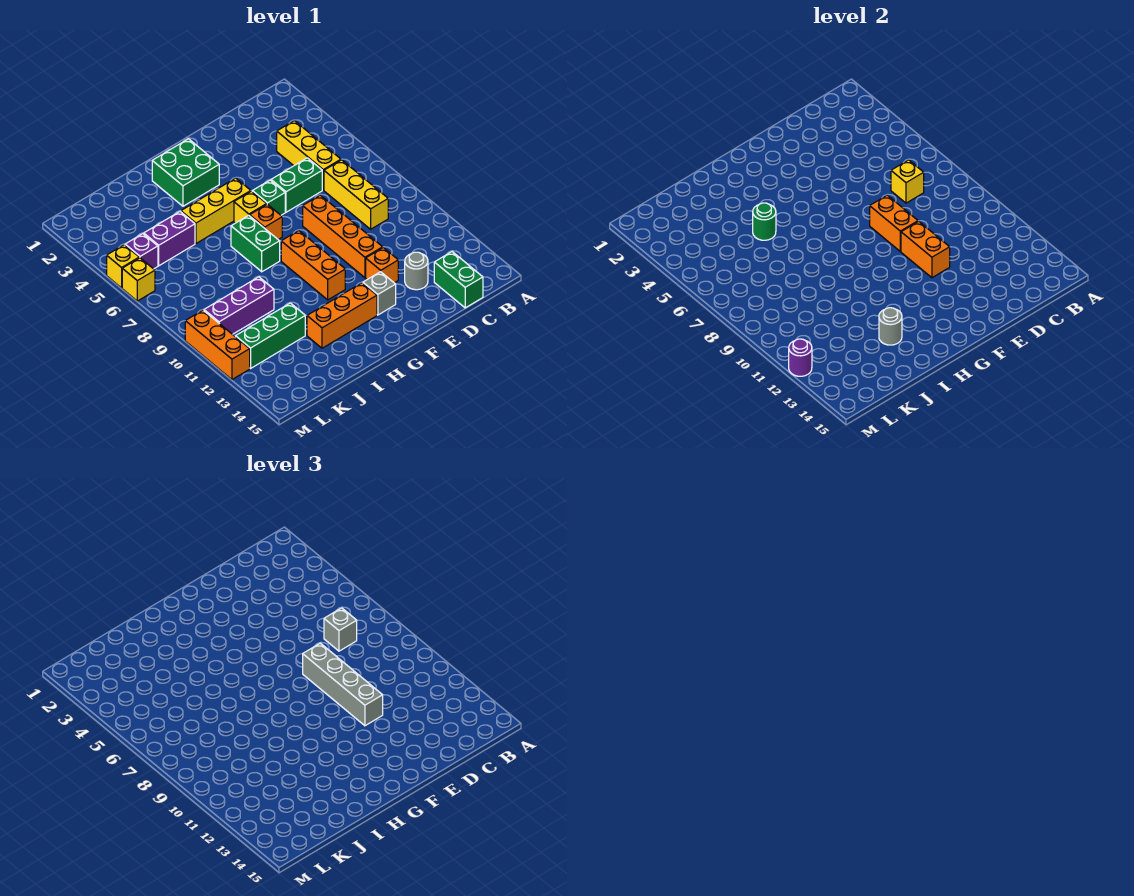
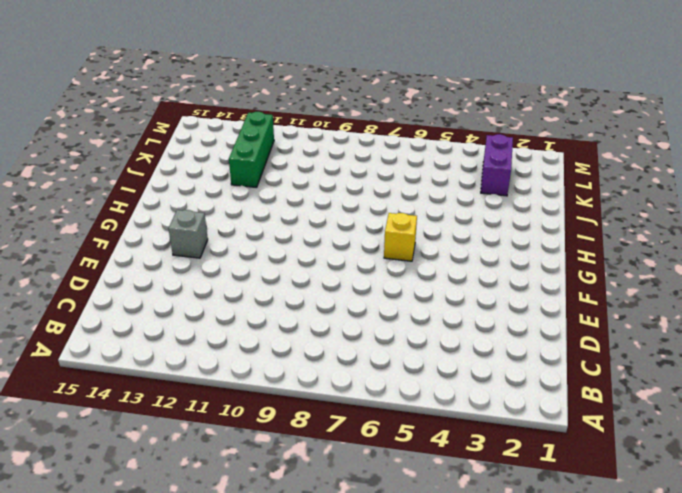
purple brick K3:L3 level 1 -> purple brick J5:K5 level 1
none -> yellow brick C4:C6 level 1
none -> yellow brick C7:C9 level 1
none -> green brick C14:C15 level 1
none -> green brick D6:E6 level 1

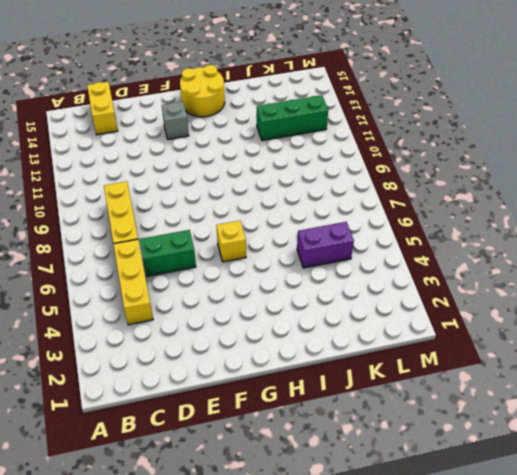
yellow brick C14:C15 level 1 -> green brick C14:C15 level 1
yellow round brick G14:H15 level 1 -> none
none -> grey round brick D13 level 1
none -> orange brick E8:E11 level 1
none -> orange brick E12 level 1
none -> green brick F6 level 1

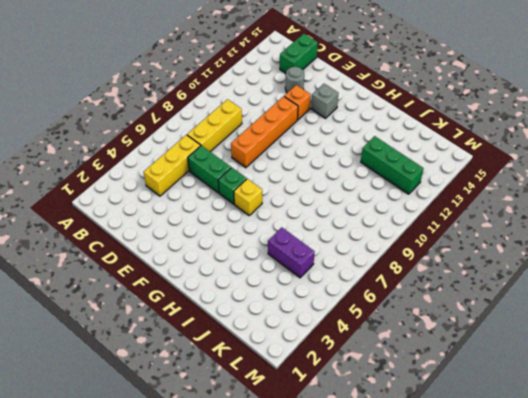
none -> green brick G2:H3 level 1
none -> yellow brick G5:I5 level 1
none -> orange brick G7 level 1
none -> orange brick G9:G11 level 1

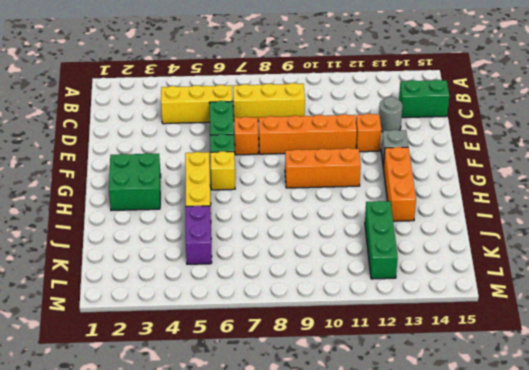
orange brick E7 level 1 -> orange brick G7 level 1
none -> green brick H7:H8 level 1
none -> purple brick J10:L10 level 1
none -> purple brick L5 level 1
none -> yellow brick M5 level 1

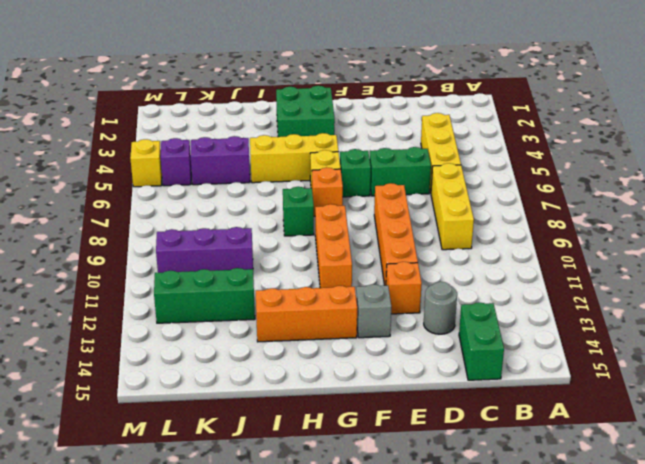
green brick H8 level 1 -> green brick H7:H8 level 1
none -> yellow brick M6 level 1
none -> orange brick M10:M12 level 1
none -> yellow brick C7 level 2
none -> orange brick E8:E9 level 2

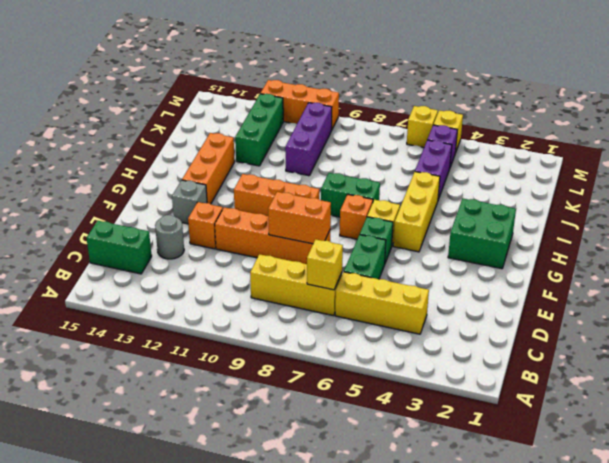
none -> orange brick E10:E11 level 2
none -> green round brick I5 level 2
none -> grey round brick I13 level 2
none -> purple round brick M12 level 2

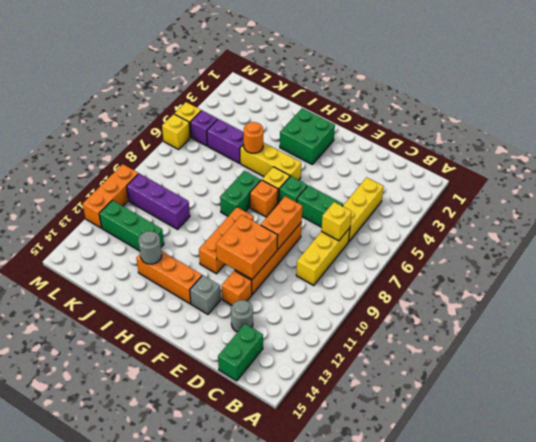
orange brick E10:F11 level 2 -> orange brick E10:E11 level 2
orange round brick I5 level 2 -> green round brick I5 level 2
none -> purple round brick M12 level 2
none -> grey brick C7 level 3
none -> grey brick E8:E11 level 3

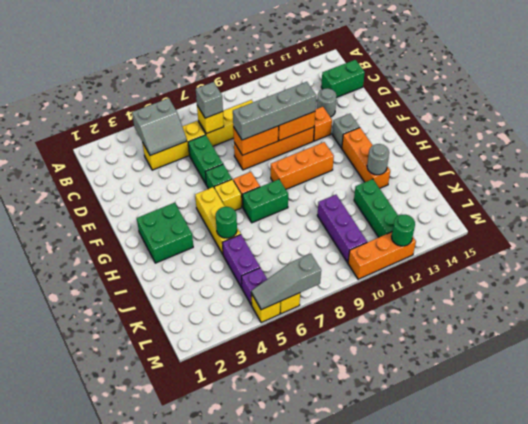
grey slope B4:C5 level 2 top B -> none
grey slope M5:M7 level 2 top 7 -> none
green round brick M12 level 2 -> purple round brick M12 level 2

